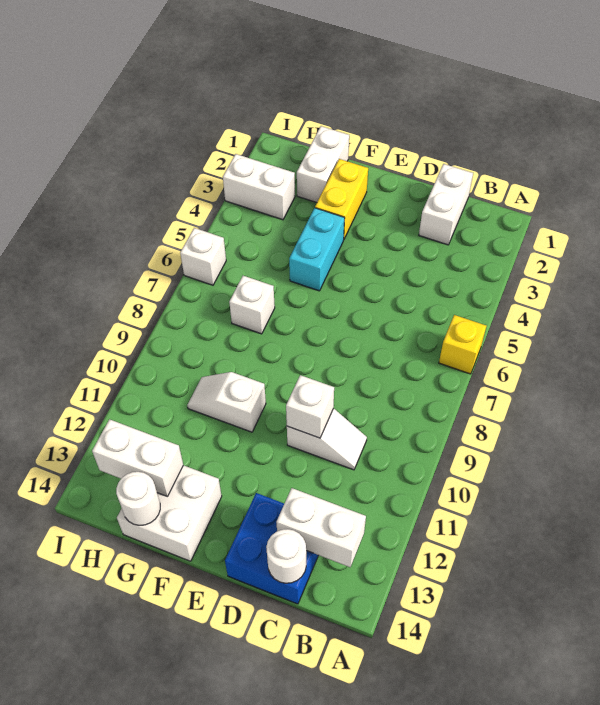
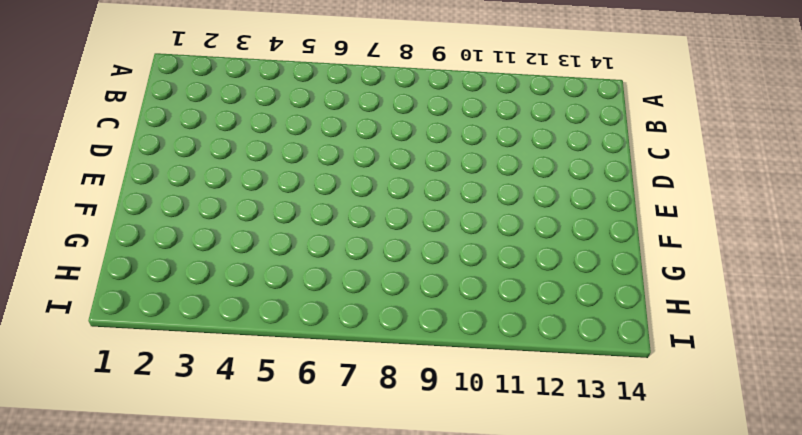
none -> yellow brick A6 level 1
none -> white brick C1:C2 level 1
none -> white slope C10:D10 level 1 top D

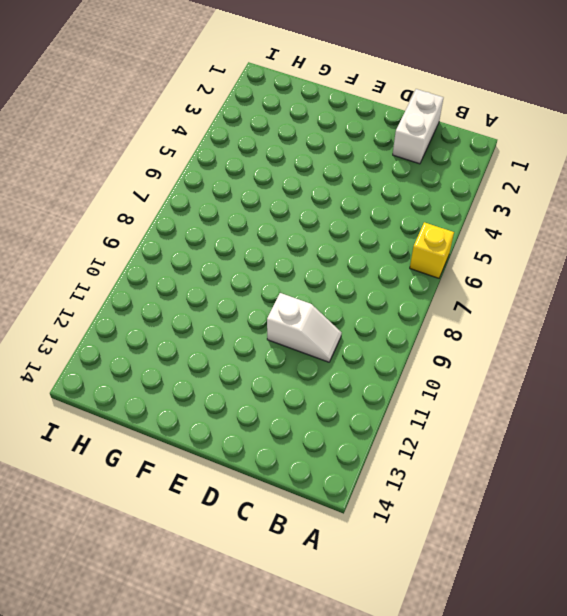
none -> blue brick C13:D14 level 1
none -> yellow brick F2:F3 level 1
none -> cyan brick F4:F5 level 1

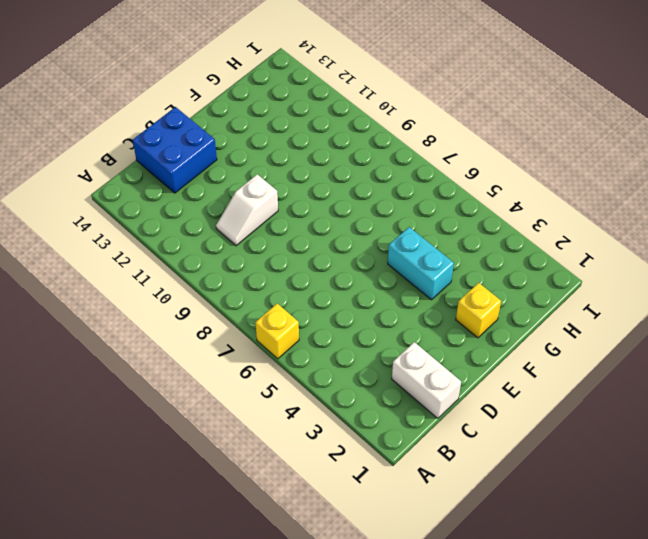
yellow brick F2 level 1 -> yellow brick F2:F3 level 1
none -> white slope F10:G10 level 1 top F
none -> white brick F13:G14 level 1
none -> white brick G1:G2 level 1

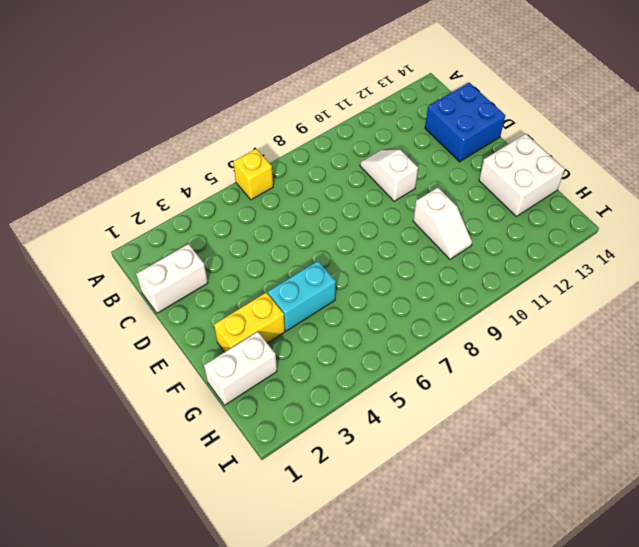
none -> white brick G7 level 1
none -> white brick H3:I3 level 1
none -> white brick I6 level 1

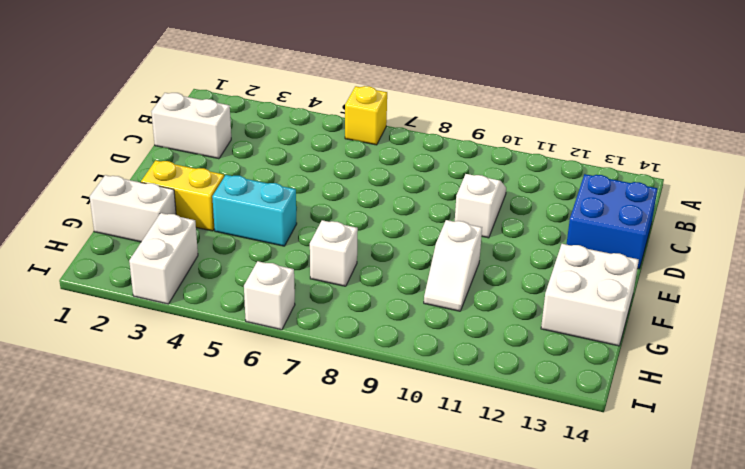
none -> white brick B13:C13 level 2
none -> white round brick C14 level 2
none -> white brick D10 level 2

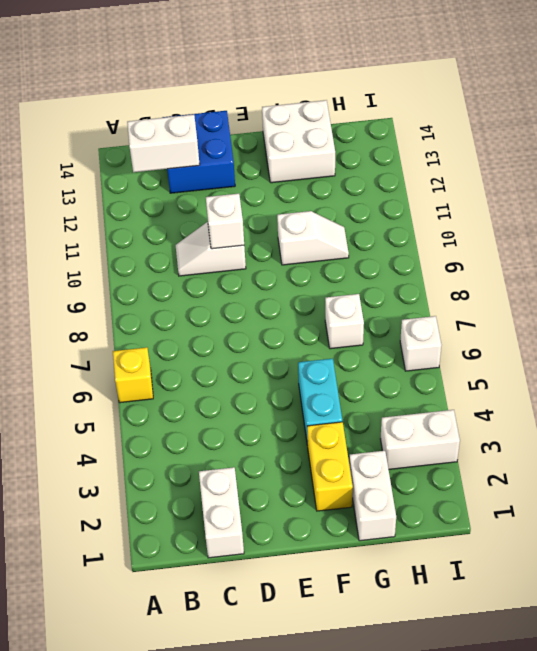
none -> white round brick C14 level 2
none -> white brick G13:H13 level 2
none -> white round brick G14 level 2

